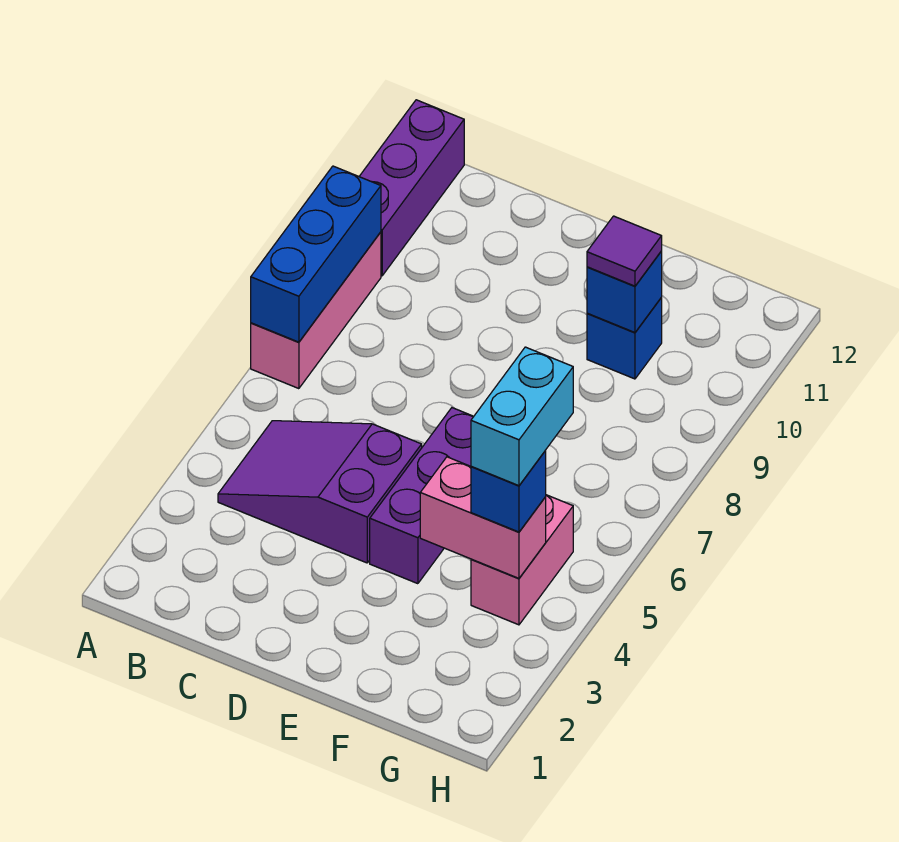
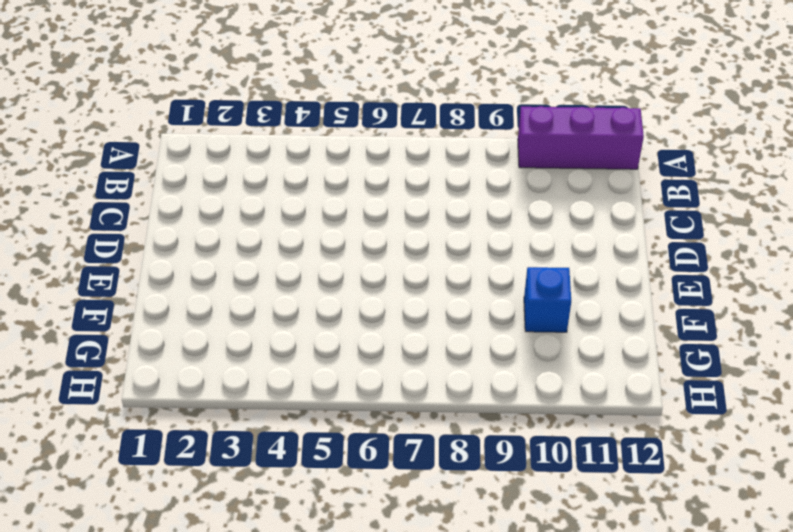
none -> pink brick A7:A9 level 1
none -> purple slope B4:D5 level 1 top D
none -> purple brick E4:E6 level 1

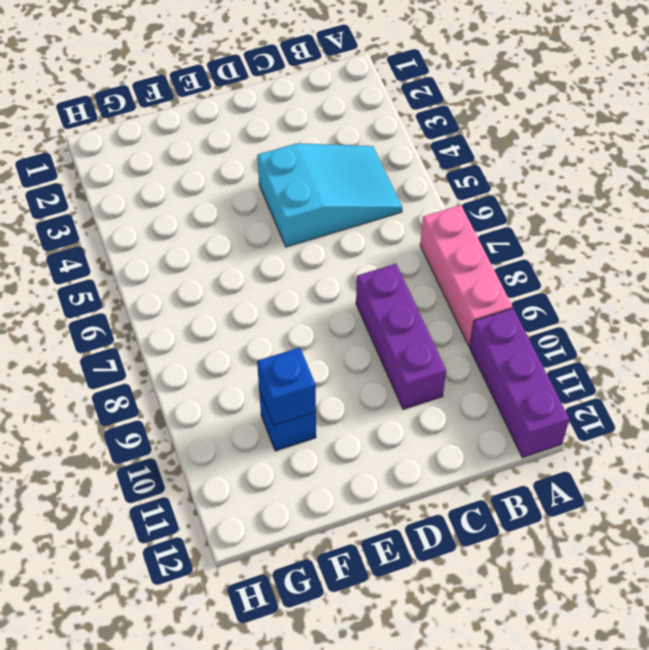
cyan slope B4:D5 level 1 top D -> purple slope B4:D5 level 1 top D
purple brick C8:C10 level 1 -> purple brick E4:E6 level 1
none -> pink brick G4:G5 level 1
none -> blue brick A7:A9 level 2
none -> pink brick F4:G4 level 2

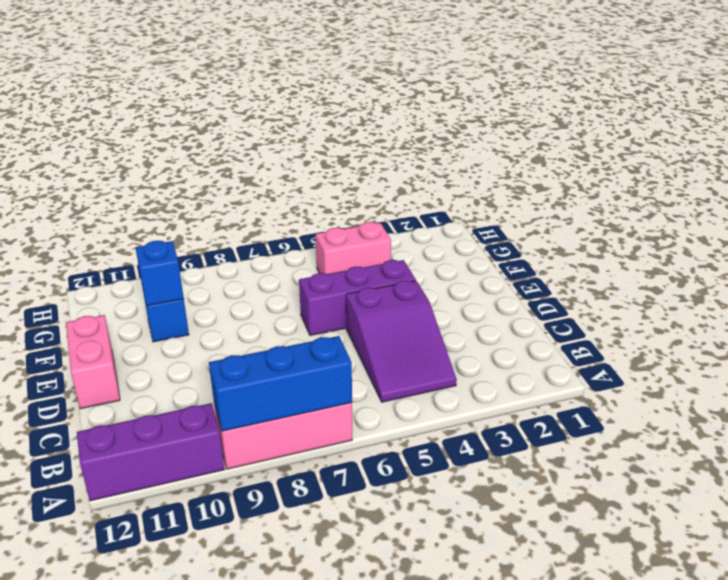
pink brick D12:E12 level 1 -> pink brick F4:G4 level 2
none -> purple tile F10 level 3
none -> blue brick G4 level 3
none -> cyan brick G4:G5 level 4

